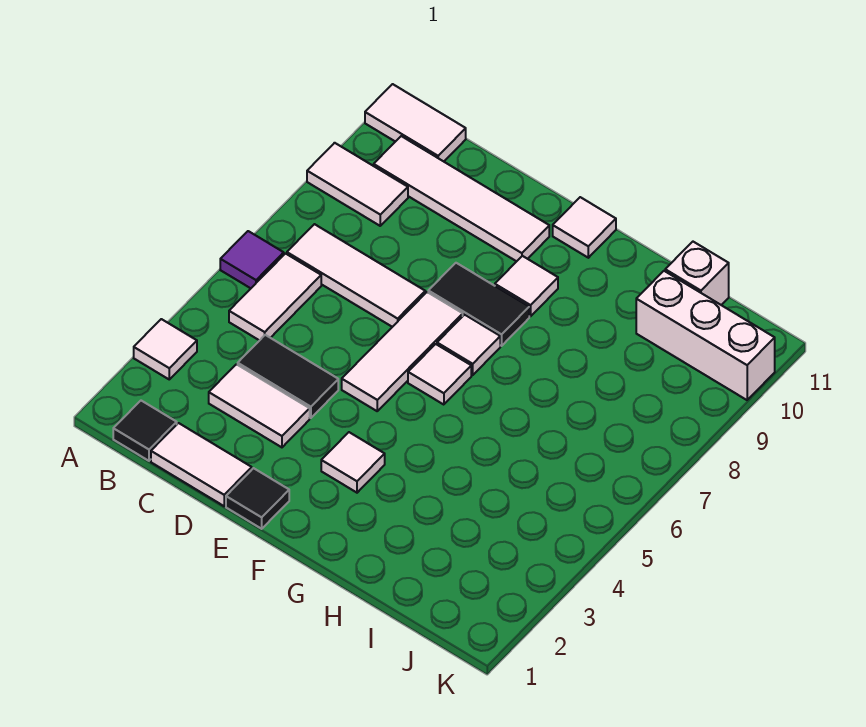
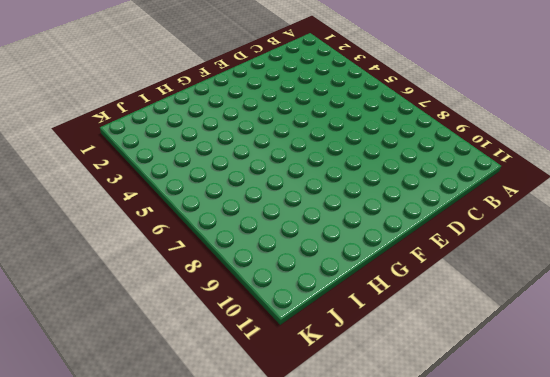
none -> white tile A3 level 1
none -> purple tile A6 level 1
none -> white tile A9:B9 level 1

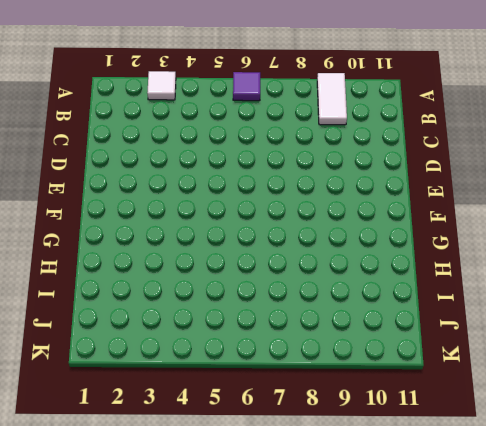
none -> white tile A11:B11 level 1
none -> black tile B1 level 1
none -> white tile B5:B6 level 1

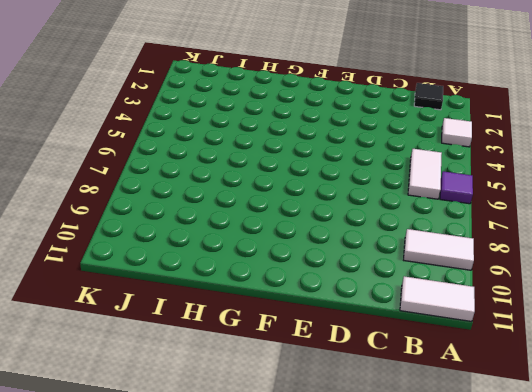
none -> white tile B7:D7 level 1
none -> white tile B10:E10 level 1
none -> white tile C1:D1 level 1

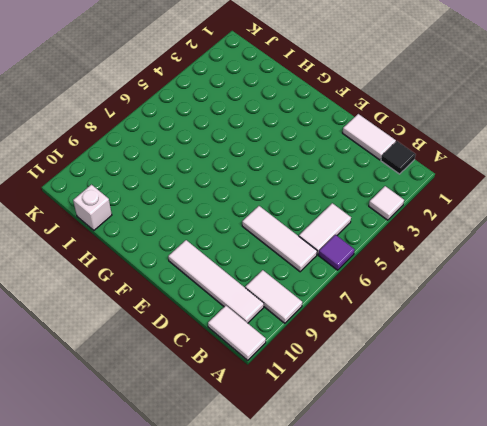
none -> white tile C3:D3 level 1
none -> black tile C4:D4 level 1
none -> black tile E1 level 1

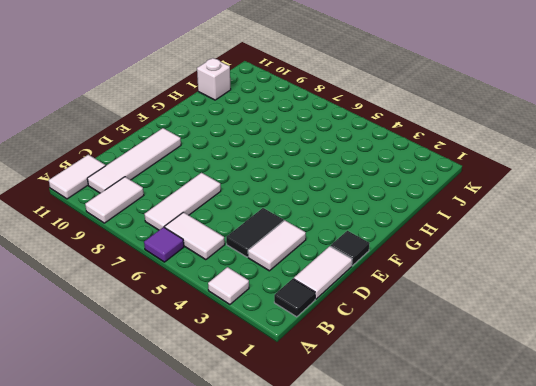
none -> white tile E5:E7 level 1
none -> black tile E8:F8 level 1
none -> white tile F3 level 1

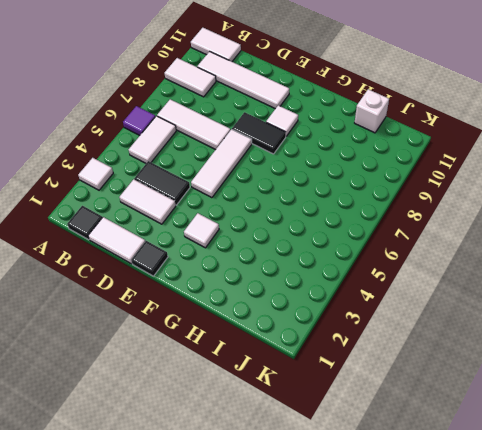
none -> white tile F6 level 1
none -> white tile F7 level 1
none -> white tile F11 level 1

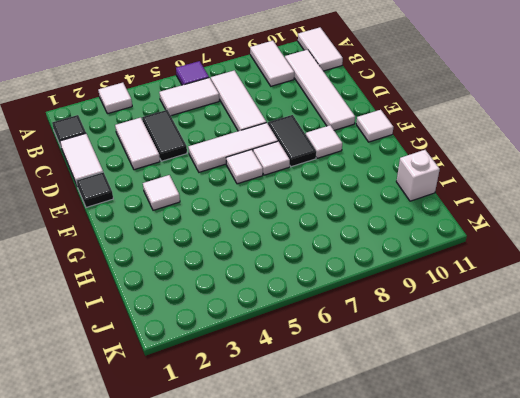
none -> white brick I10:K10 level 1

